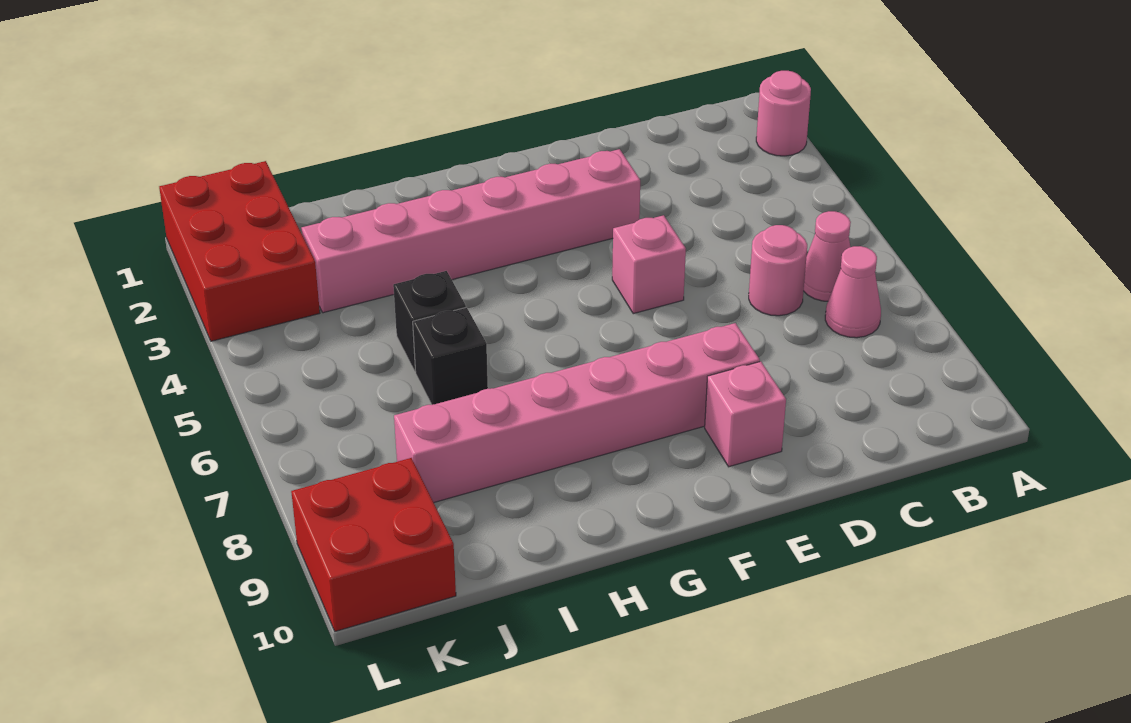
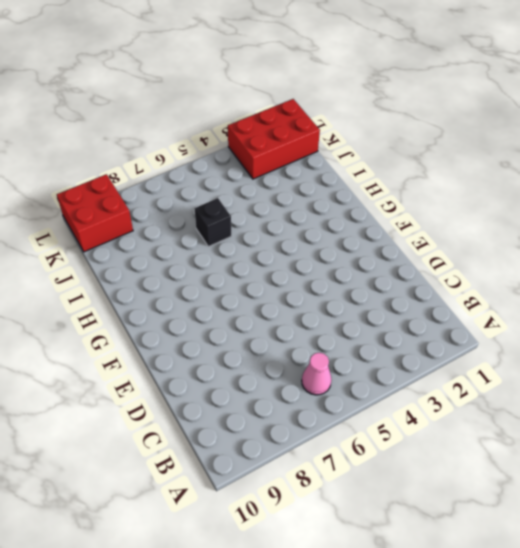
none -> pink round brick A2 level 1
none -> pink cone B7 level 1
none -> pink round brick C6 level 1

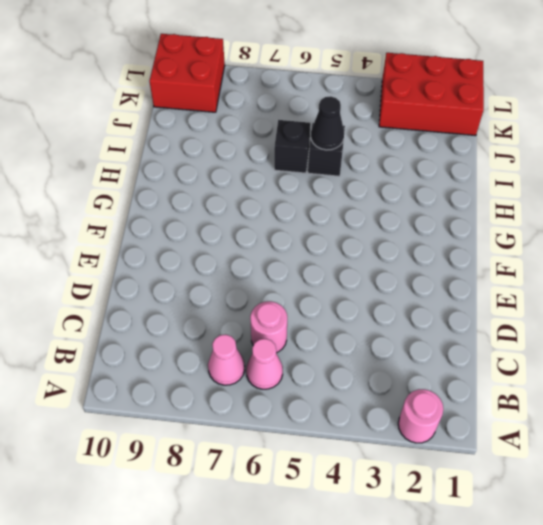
black cone I5 level 2 -> none
none -> pink brick E3:J3 level 1
none -> pink brick E5 level 1
none -> pink brick E8:J8 level 1

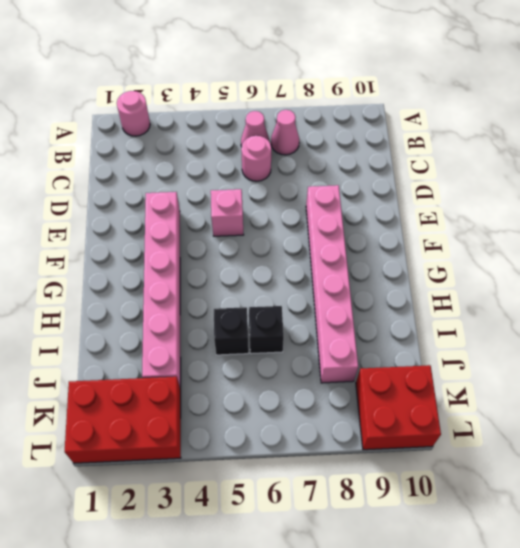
none -> pink brick E9 level 1

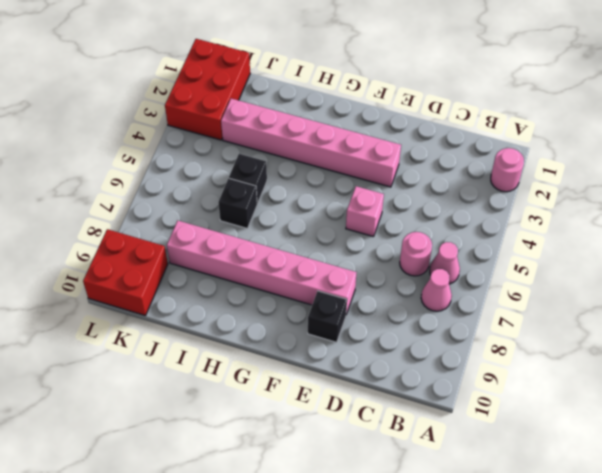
black brick E9 level 1 -> pink brick E9 level 1

